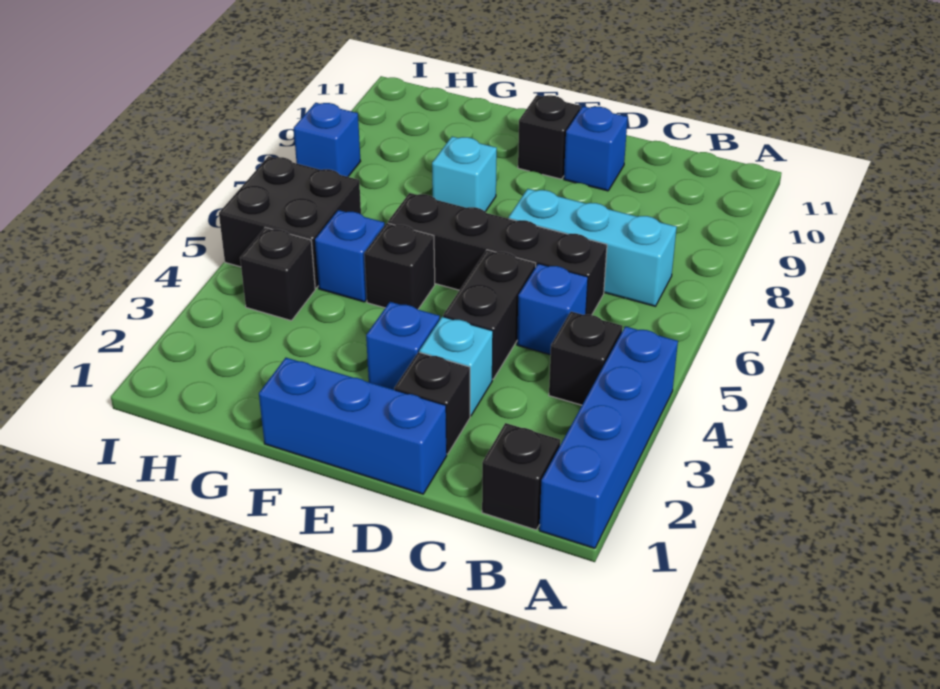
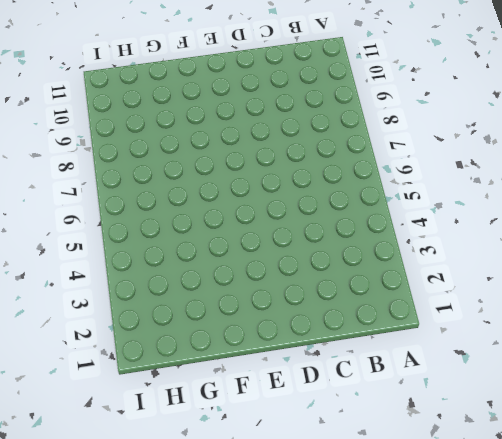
none -> blue brick A1:A4 level 1
none -> black brick B1 level 1
none -> black brick B4 level 1

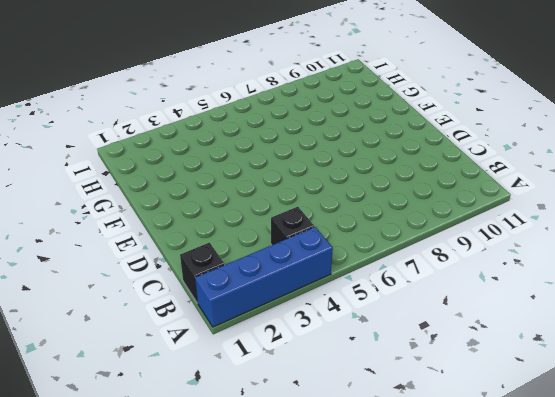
none -> cyan brick B7:D7 level 1
none -> blue brick C5 level 1
none -> black brick C6:F6 level 1

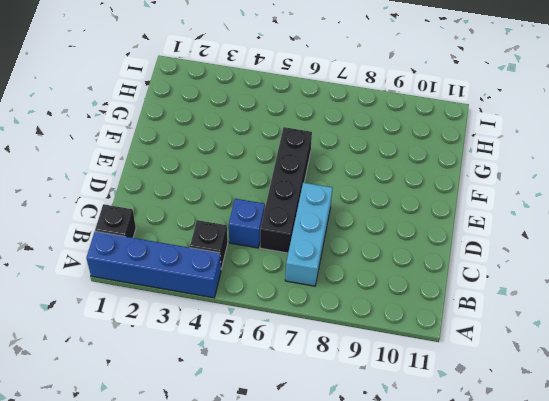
none -> blue brick D1:F1 level 1
none -> black brick D2 level 1
none -> cyan brick D3 level 1

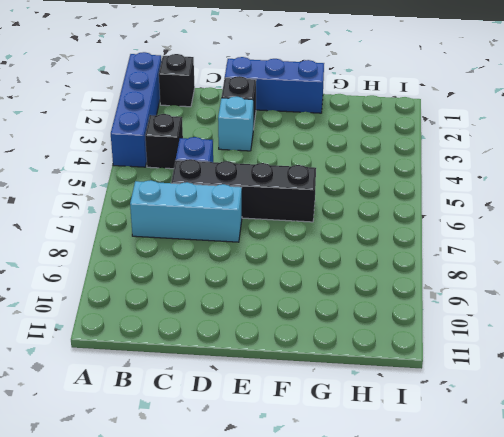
none -> black brick D4:D5 level 1
none -> blue brick D10 level 1
none -> blue brick E3 level 1

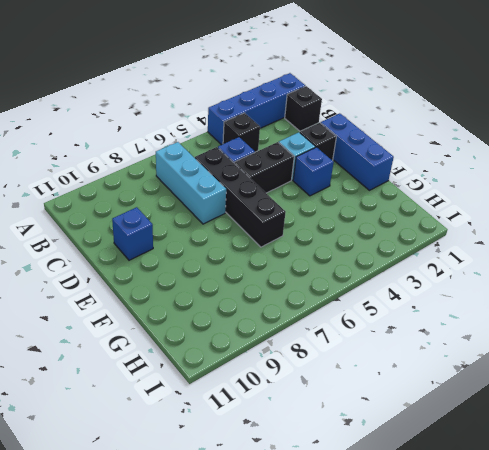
none -> black brick E10 level 1
none -> black brick F5 level 1
none -> cyan brick F8 level 1

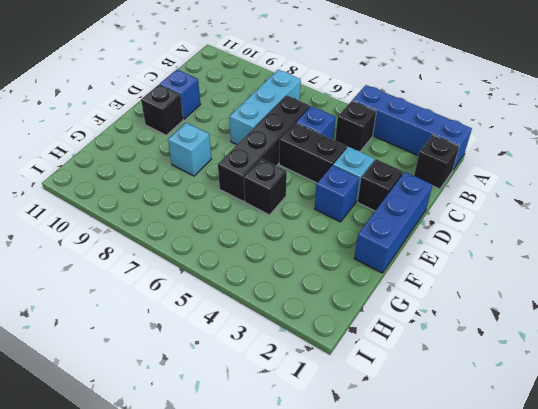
none -> blue brick G5 level 1
none -> black brick H4 level 1
none -> black brick H5:I6 level 1

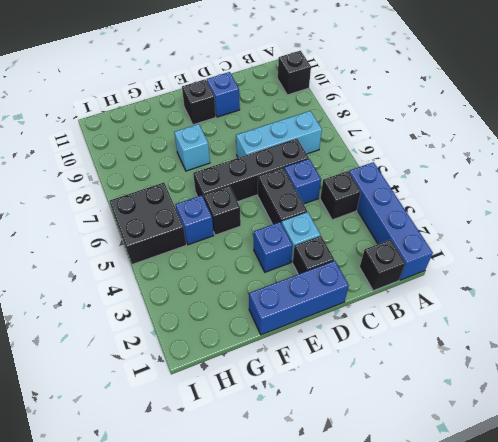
black brick A10 level 1 -> black brick H4 level 1
none -> blue brick I8 level 1

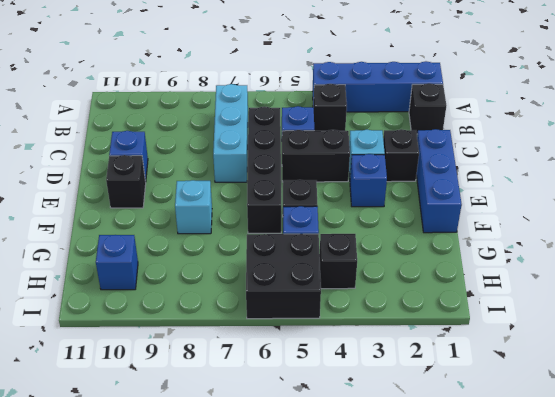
blue brick H10 level 1 -> blue brick I8 level 1

